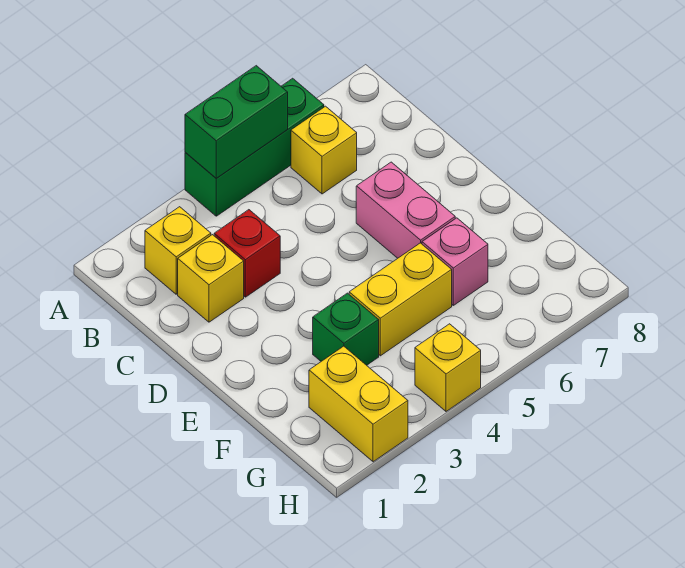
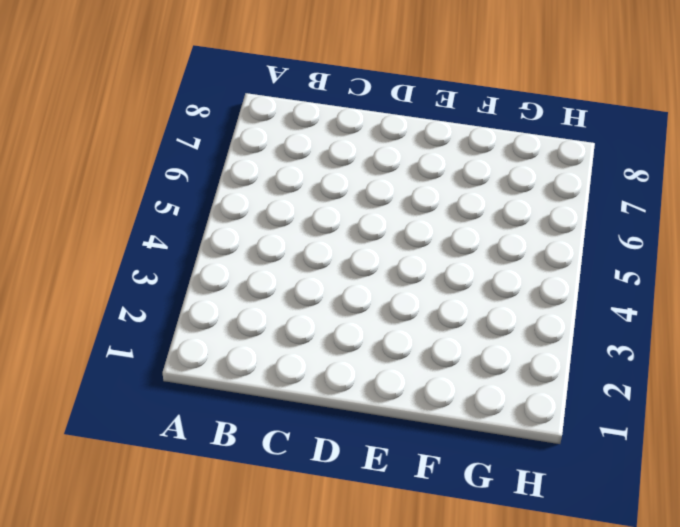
none -> green brick A4:A6 level 1
none -> yellow brick B2 level 1
none -> yellow brick B6 level 1

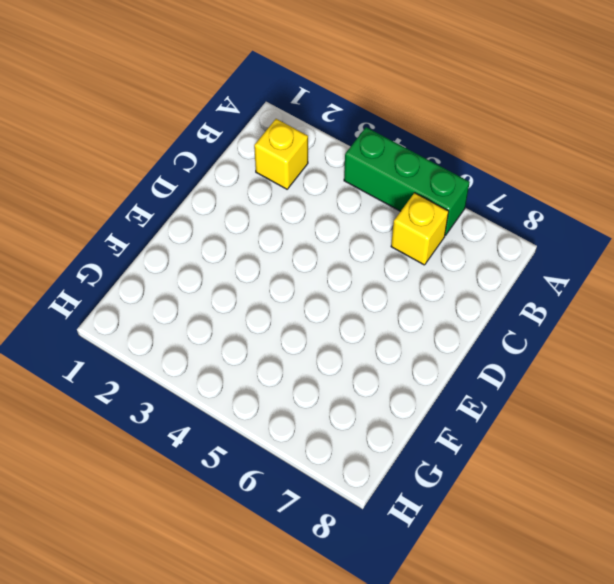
none -> yellow brick C2 level 1
none -> red brick C3 level 1
none -> pink brick D6:E6 level 1

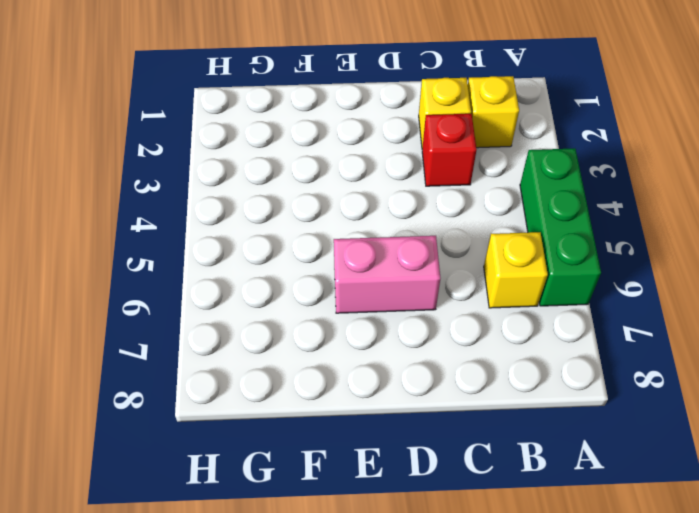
none -> green brick F3 level 1
none -> yellow brick F4:F5 level 1
none -> pink brick F6 level 1

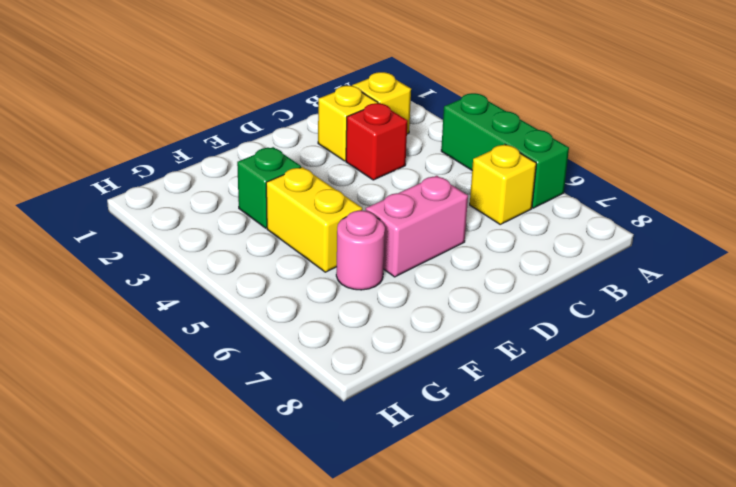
pink round brick F6 level 1 -> pink brick F6 level 1
none -> yellow brick G2:H2 level 1
none -> yellow brick H4 level 1
none -> green brick A4:A5 level 2

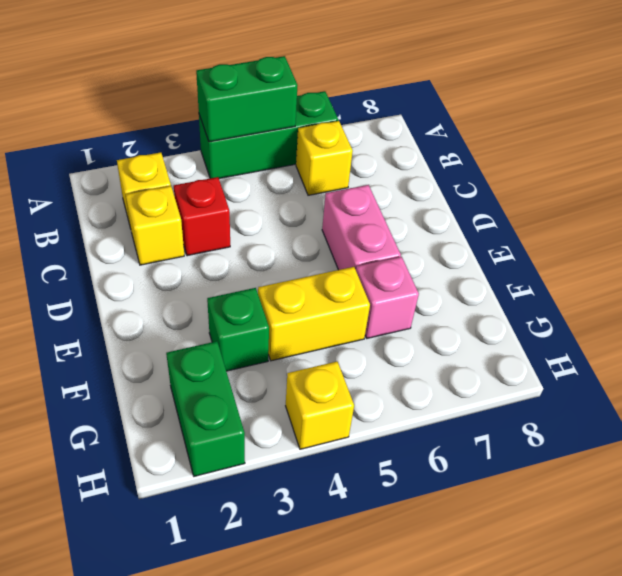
green brick G2:H2 level 1 -> yellow brick G2:H2 level 1

